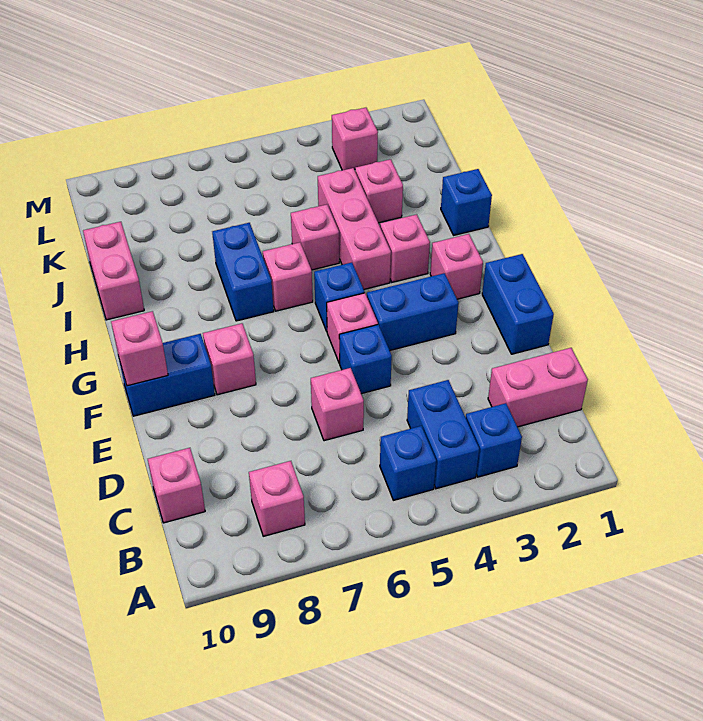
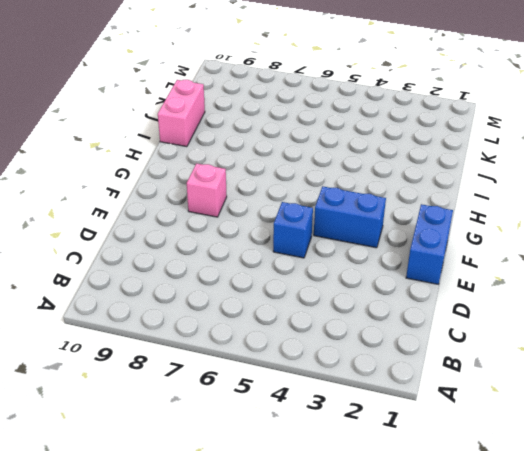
none -> blue brick B3 level 1
none -> blue brick B4:C4 level 1
none -> blue brick B5 level 1

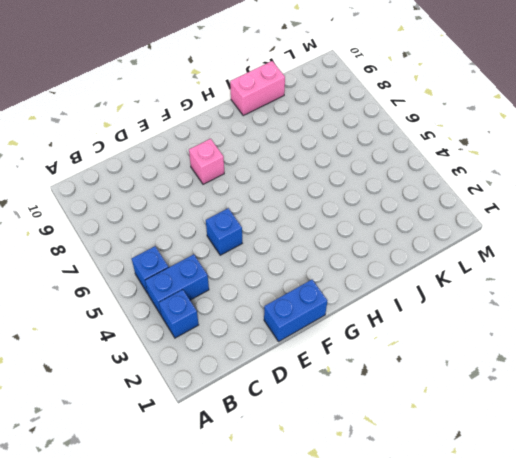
none -> pink brick B8 level 1
none -> pink brick C1:C2 level 1
none -> pink brick C10 level 1

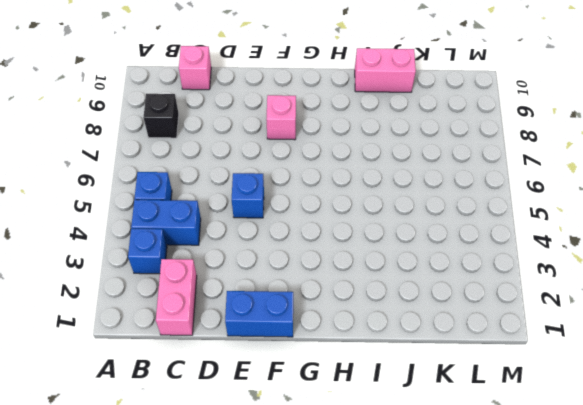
black brick B8 level 1 -> pink brick B8 level 1
none -> pink brick D6 level 1
none -> blue brick F3:F4 level 1
none -> pink brick F5 level 1

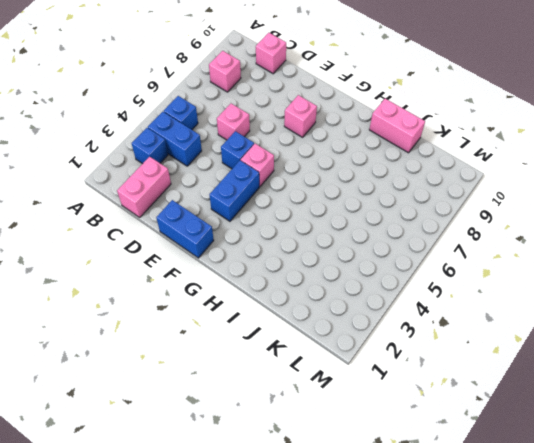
none -> blue brick F9:F10 level 1
none -> pink brick G2 level 1
none -> blue brick G5 level 1

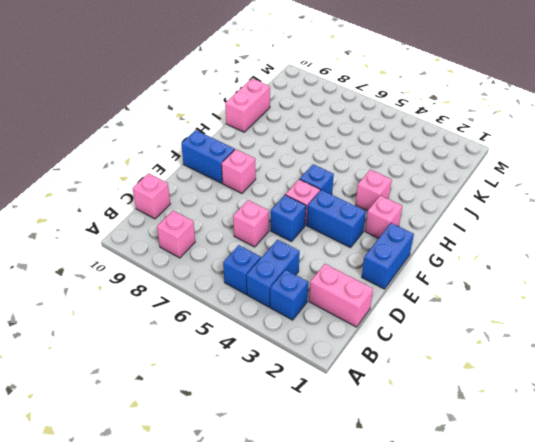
none -> pink brick H4:J4 level 1
none -> pink brick H6 level 1
none -> blue brick H7:I7 level 1

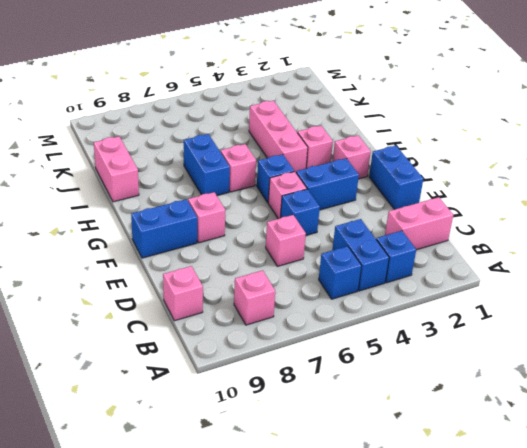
none -> blue brick I1 level 1
none -> pink brick I5 level 1
none -> pink brick J3 level 1

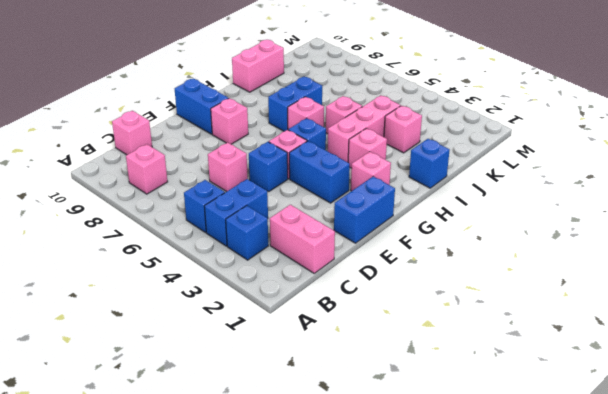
none -> pink brick L3 level 1
none -> pink brick F10 level 2

